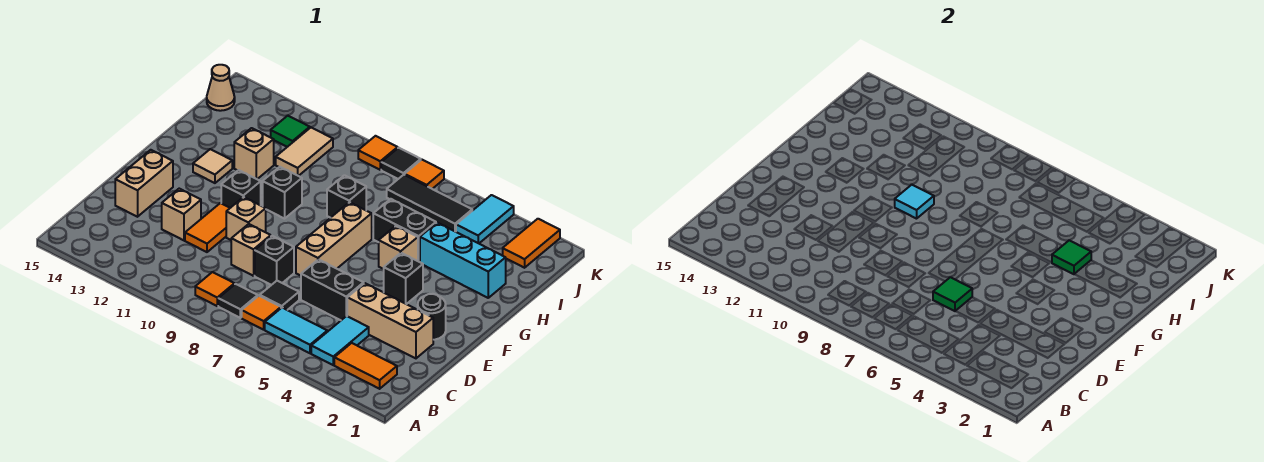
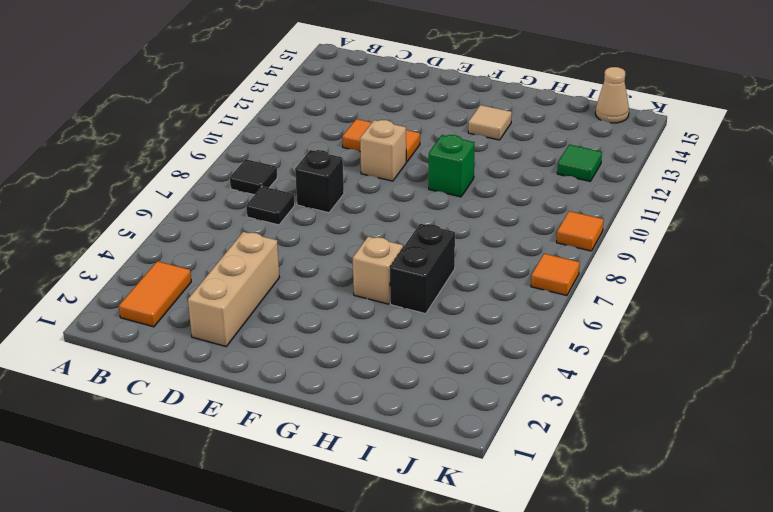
green brick G10 level 1 -> black brick G10 level 1
none -> cyan tile B4:C4 level 1
none -> cyan tile B5:B6 level 1
none -> orange tile B7 level 1
none -> orange tile B9 level 1

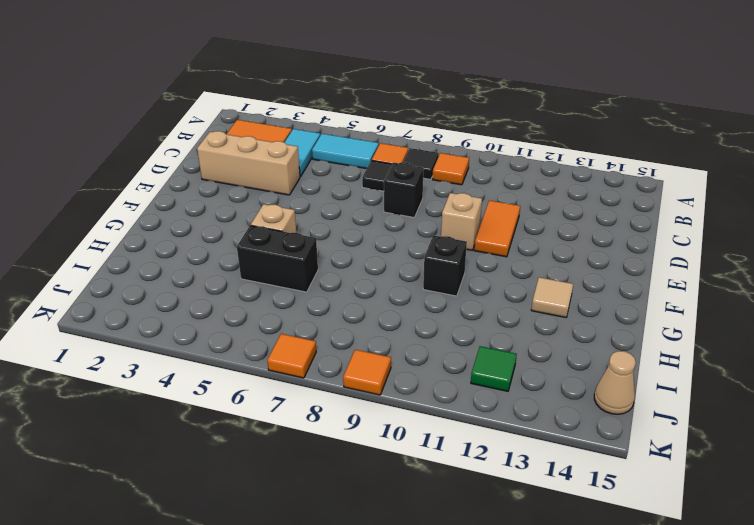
none -> black brick D5:D6 level 1
none -> tan brick D9 level 1
none -> tan brick D12 level 1
none -> tan brick D14:E14 level 1

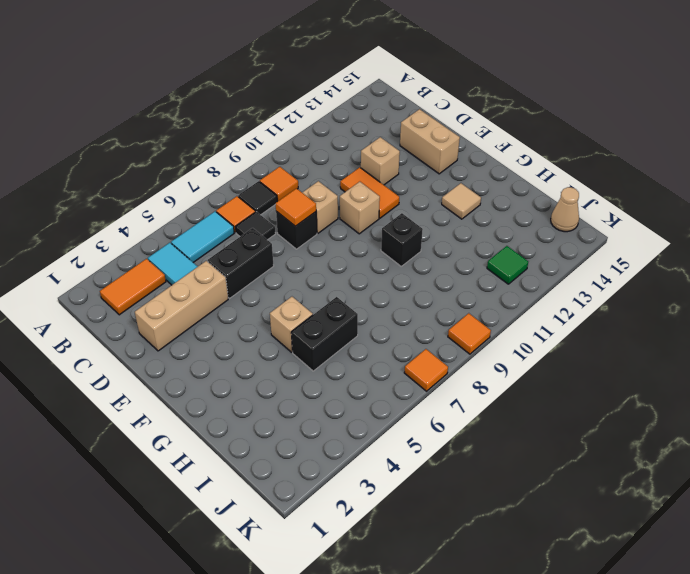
orange tile D8 level 2 -> none
none -> black round brick E2 level 1
none -> tan brick E7:G7 level 1
none -> black brick F4 level 1
none -> black brick F11 level 1

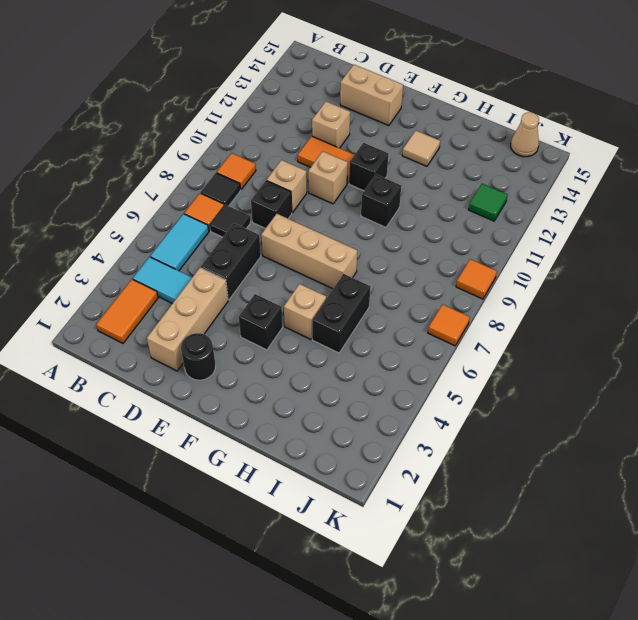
none -> cyan brick H2:H4 level 1
none -> black brick H8 level 1
none -> tan brick H12 level 1
none -> tan tile I11:J11 level 1

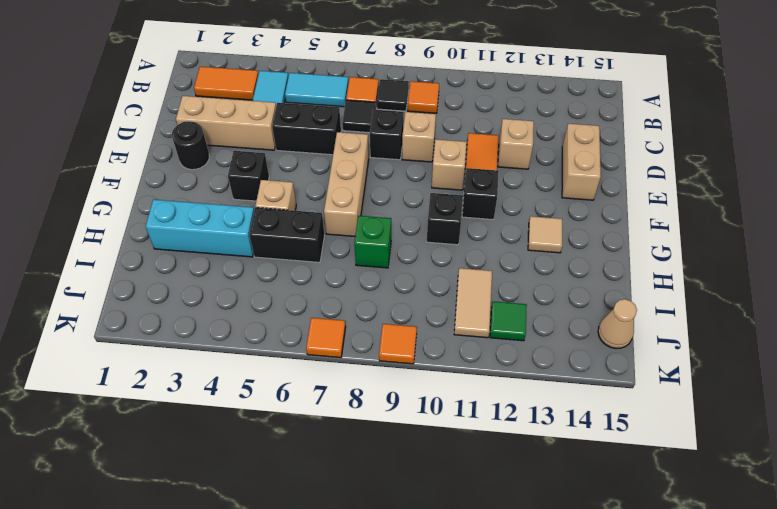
green brick H8 level 1 -> black brick H8 level 1
none -> tan brick H12 level 1
none -> orange tile J2:K2 level 1
none -> cyan tile J4:K4 level 1
none -> black tile J5:J7 level 1

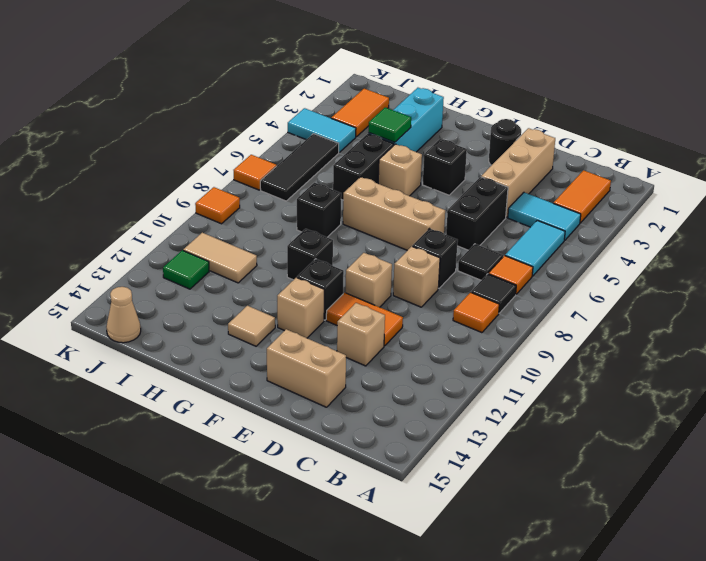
tan brick F12 level 1 -> tan brick H12 level 1
orange tile J2:J3 level 1 -> orange tile J2:K2 level 1
none -> black tile K8 level 1
none -> green tile D6 level 2
none -> cyan tile G10 level 2

